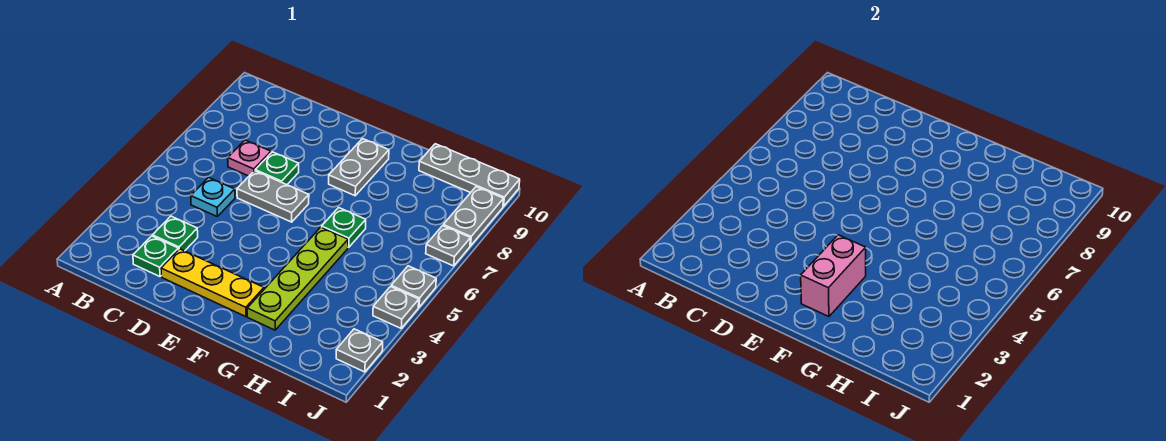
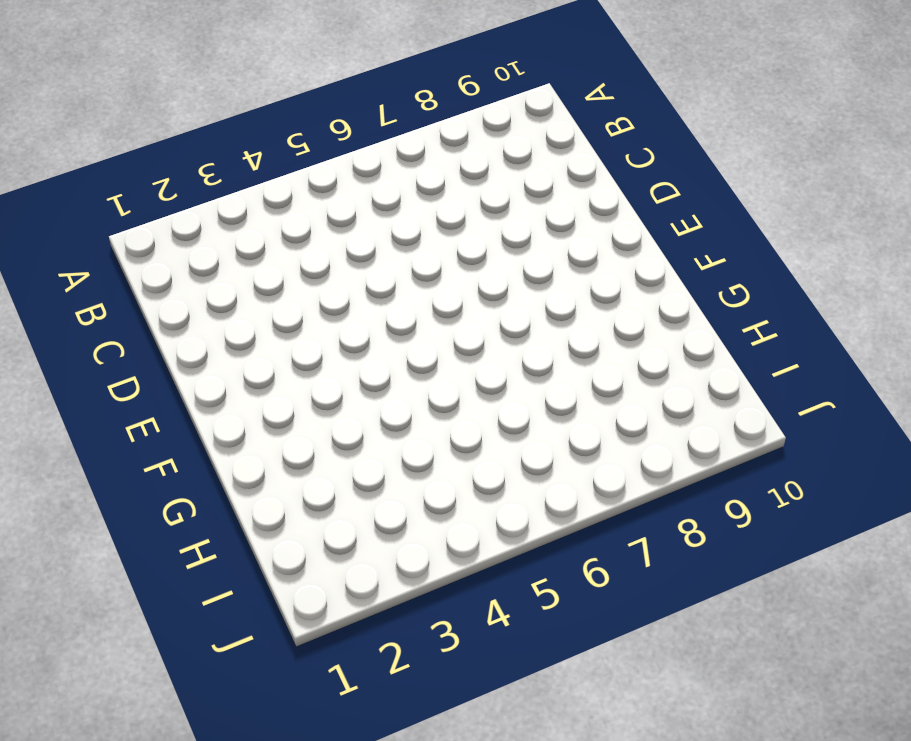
none -> green plate C2 level 1
none -> green plate C3 level 1
none -> cyan plate C5 level 1

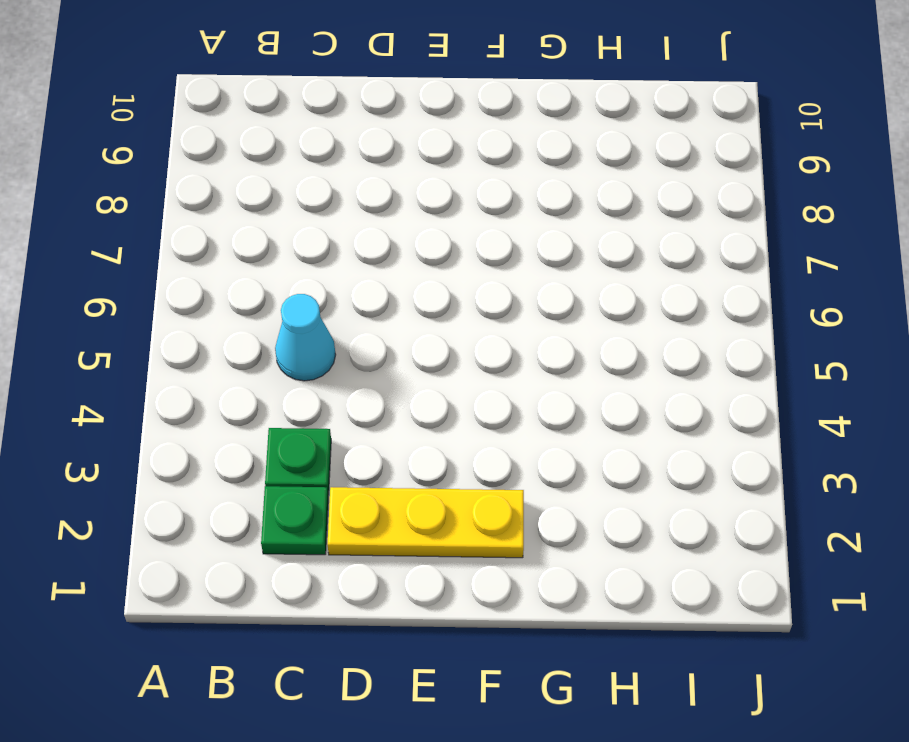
cyan cone C5 level 1 -> cyan plate C5 level 1
none -> pink plate C7 level 1
none -> grey plate D6:E6 level 1
none -> green plate D7 level 1

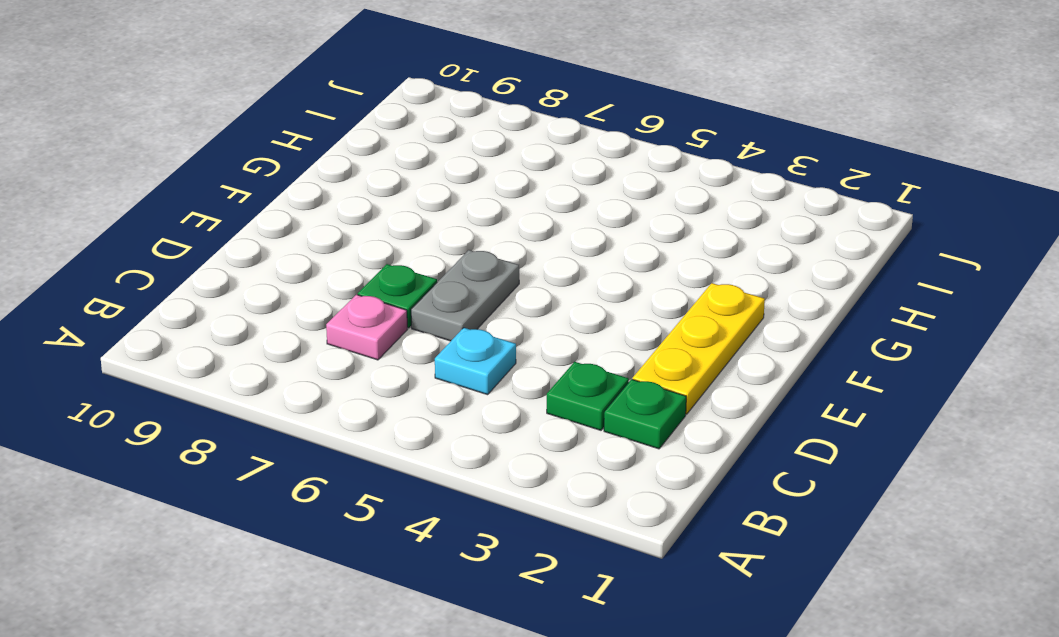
none -> grey plate F8:F9 level 1
none -> lime plate G2:G5 level 1
none -> green plate G6 level 1

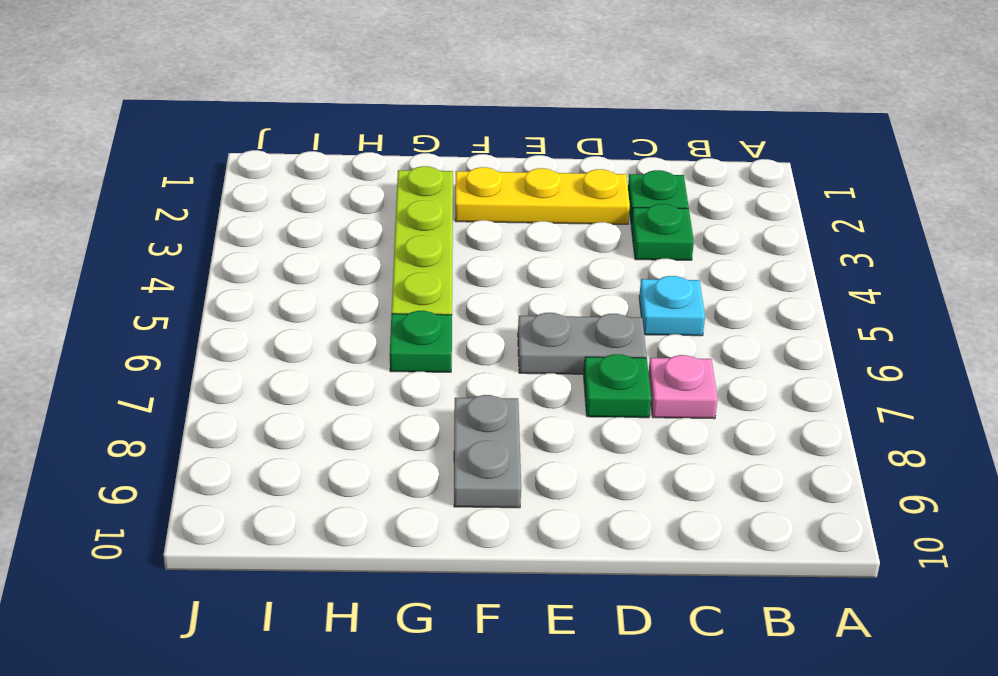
none -> grey plate H10:J10 level 1
none -> grey plate J2 level 1
none -> grey plate J4 level 1

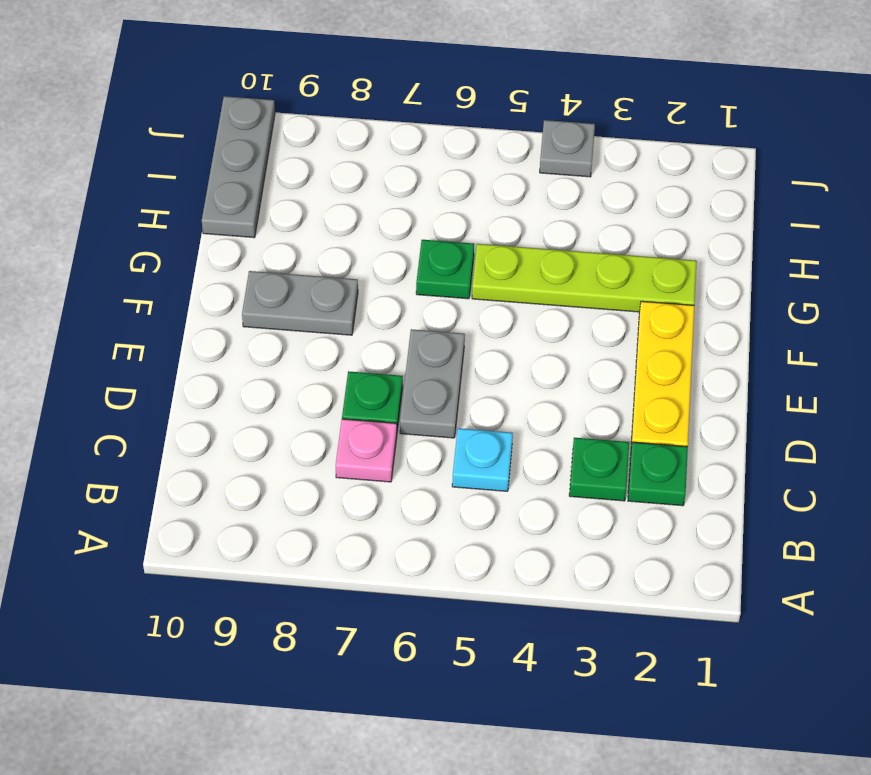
none -> grey plate J2 level 1
none -> grey plate J5 level 1
none -> grey plate J7 level 1

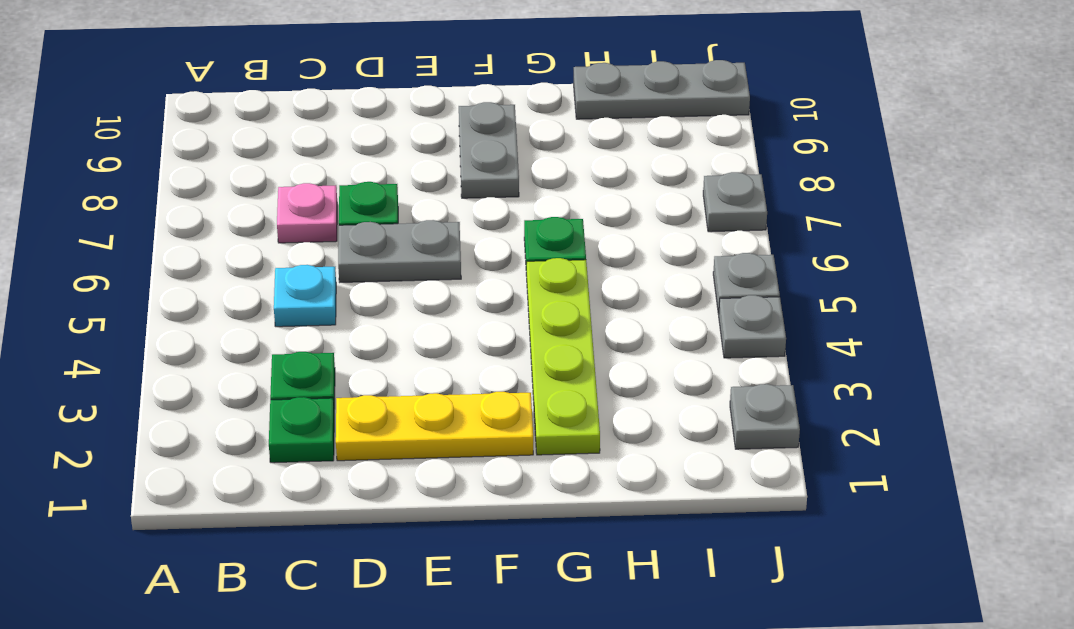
none -> grey plate J8:J9 level 1
none -> pink brick F2:F3 level 2

